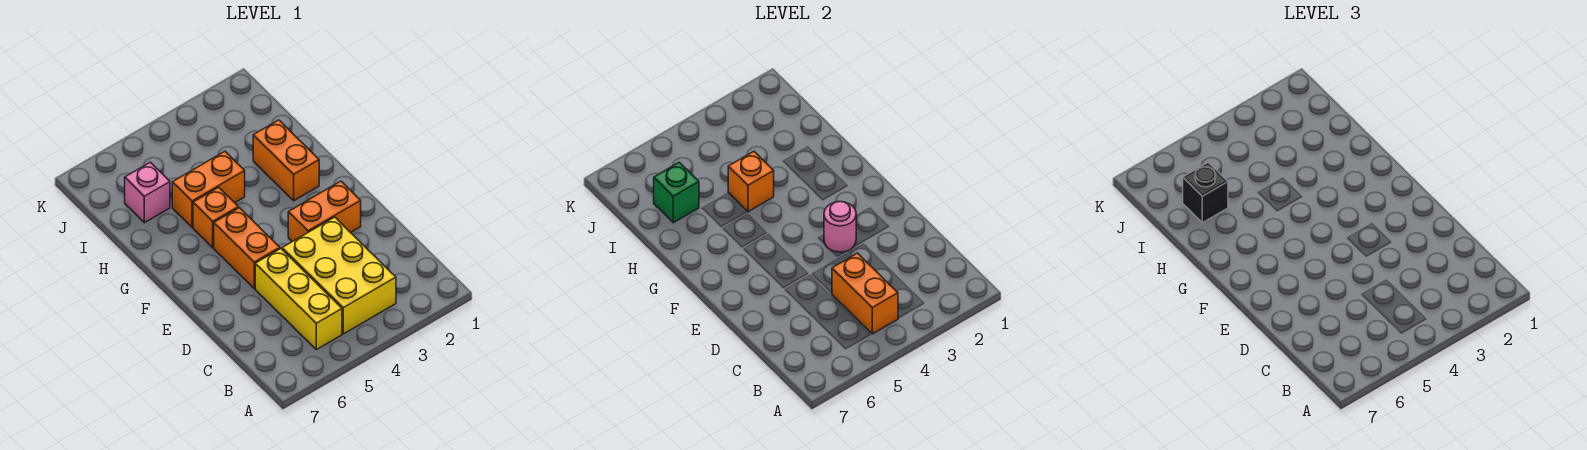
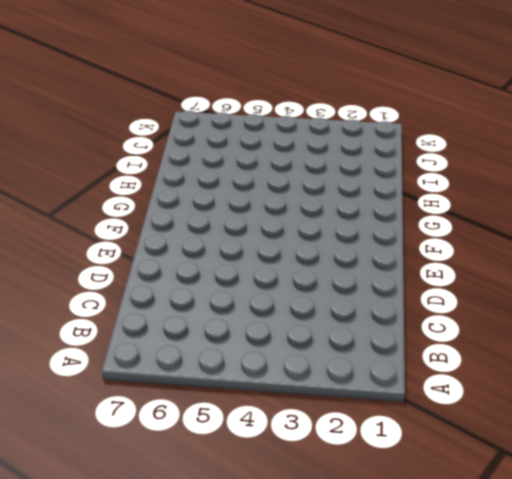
none -> yellow brick B3:D4 level 1
none -> yellow brick B5:D5 level 1
none -> orange brick E2:E3 level 1

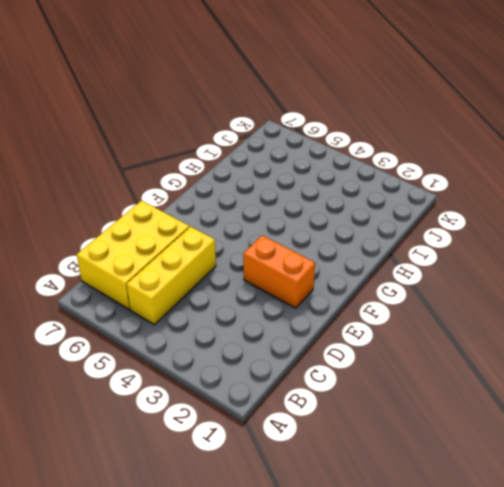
yellow brick B6:D7 level 1 -> yellow brick B3:D4 level 1
none -> orange brick E5:F5 level 1
none -> orange brick G2:H2 level 1
none -> orange brick G5 level 1

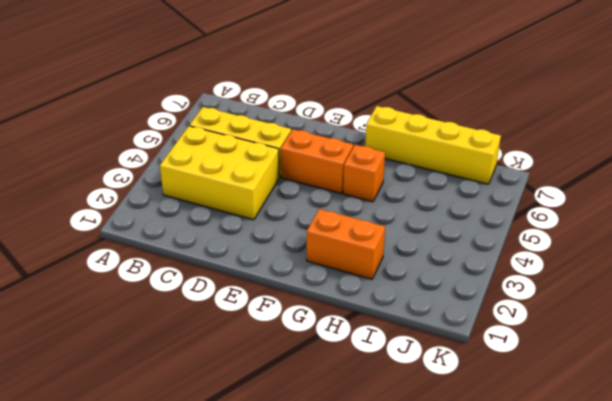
yellow brick G7:J7 level 1 -> none
none -> orange brick E2:E3 level 1
none -> orange brick H4:H5 level 1
none -> pink brick I6 level 1

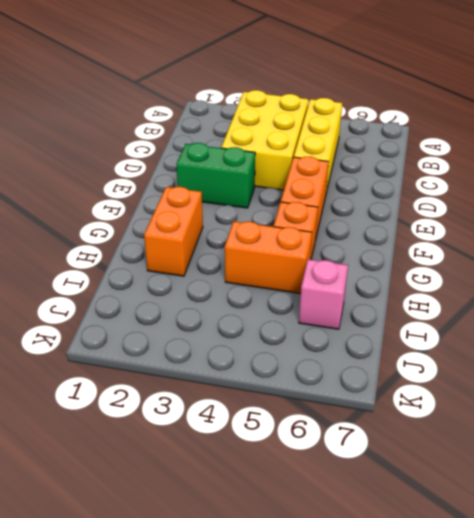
green brick E2:E3 level 1 -> orange brick E2:E3 level 1
none -> orange brick B4:C4 level 2
none -> pink round brick E3 level 2
none -> orange brick H4 level 2

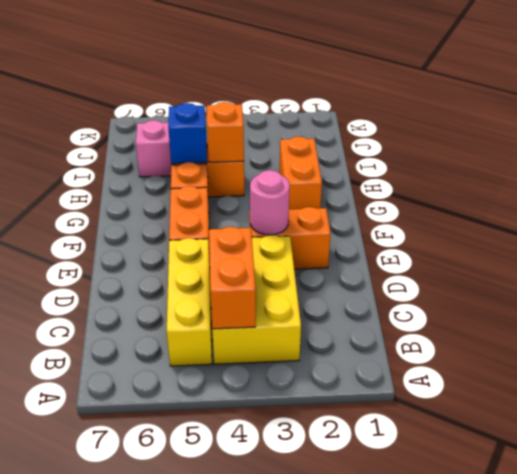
blue brick H5 level 2 -> none
none -> green brick I6 level 2
none -> black brick I6 level 3

